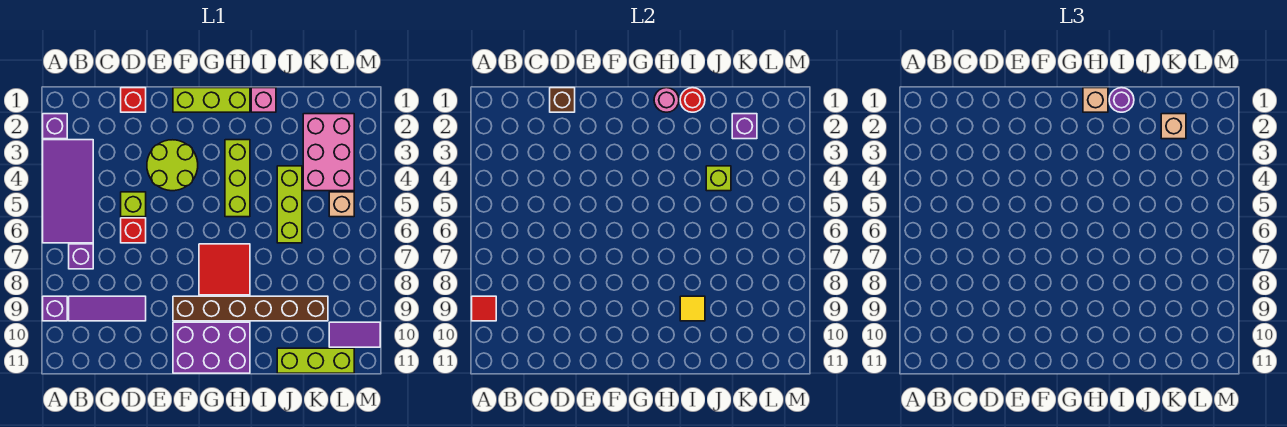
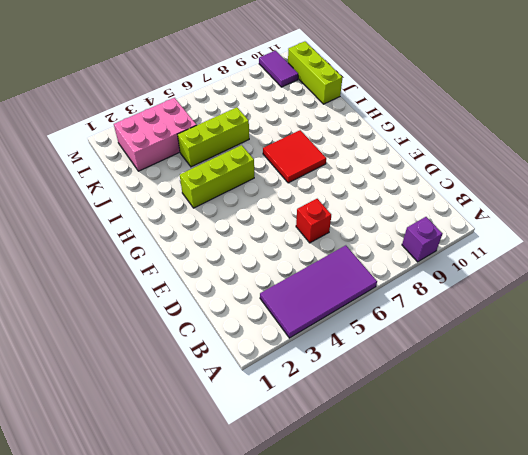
none -> purple brick A2 level 1
none -> purple brick B7 level 1
none -> purple tile B9:D9 level 1
none -> red brick D1 level 1

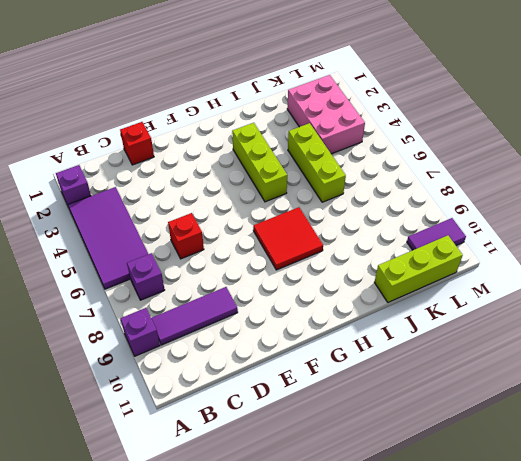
none -> lime brick D5 level 1
none -> lime round brick E3:F4 level 1
none -> lime brick F1:H1 level 1
none -> brown brick F9:K9 level 1

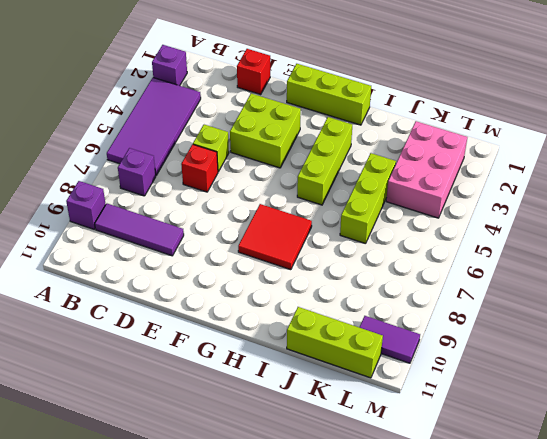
lime brick E3:F4 level 1 -> lime round brick E3:F4 level 1
none -> brown brick F9:K9 level 1
none -> purple brick F10:H11 level 1
none -> pink brick I1 level 1
none -> tan brick L5 level 1

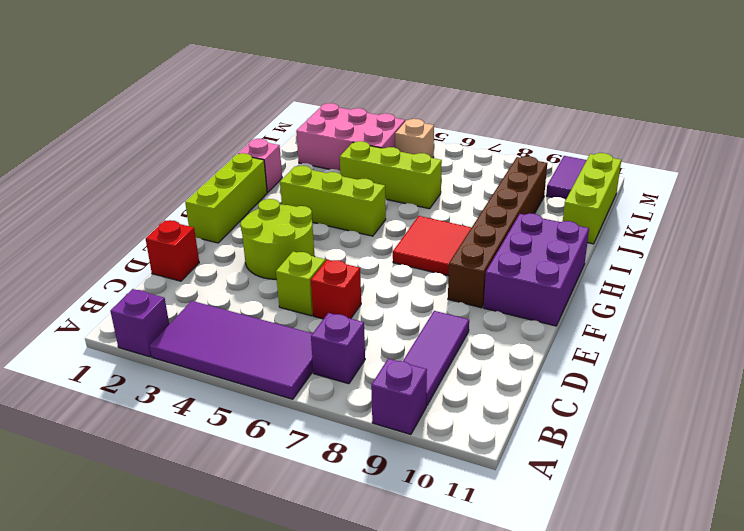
none -> red tile A9 level 2
none -> brown brick D1 level 2
none -> pink round brick H1 level 2
none -> red round brick I1 level 2

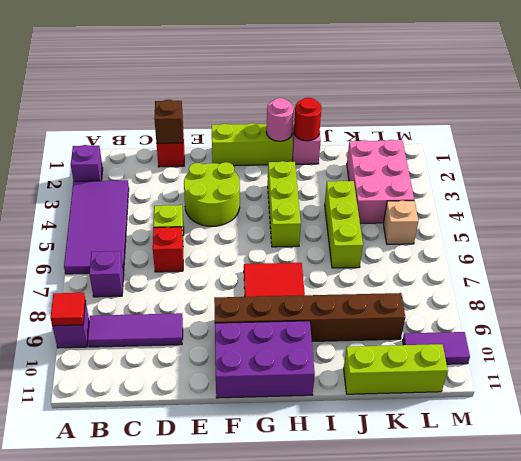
none -> yellow tile I9 level 2
none -> lime brick J4 level 2
none -> purple brick K2 level 2
none -> tan brick H1 level 3

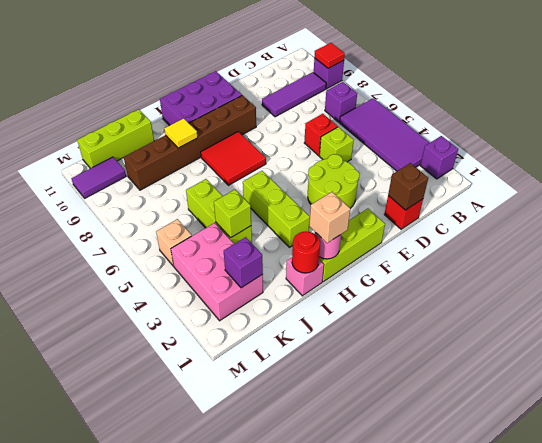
none -> purple round brick I1 level 3
none -> tan brick K2 level 3

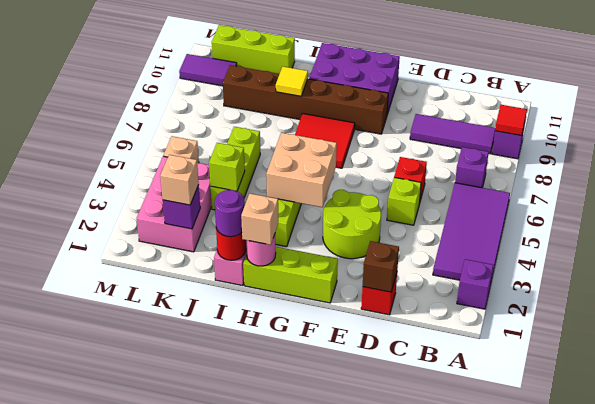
tan brick G4:H5 level 2 -> none

